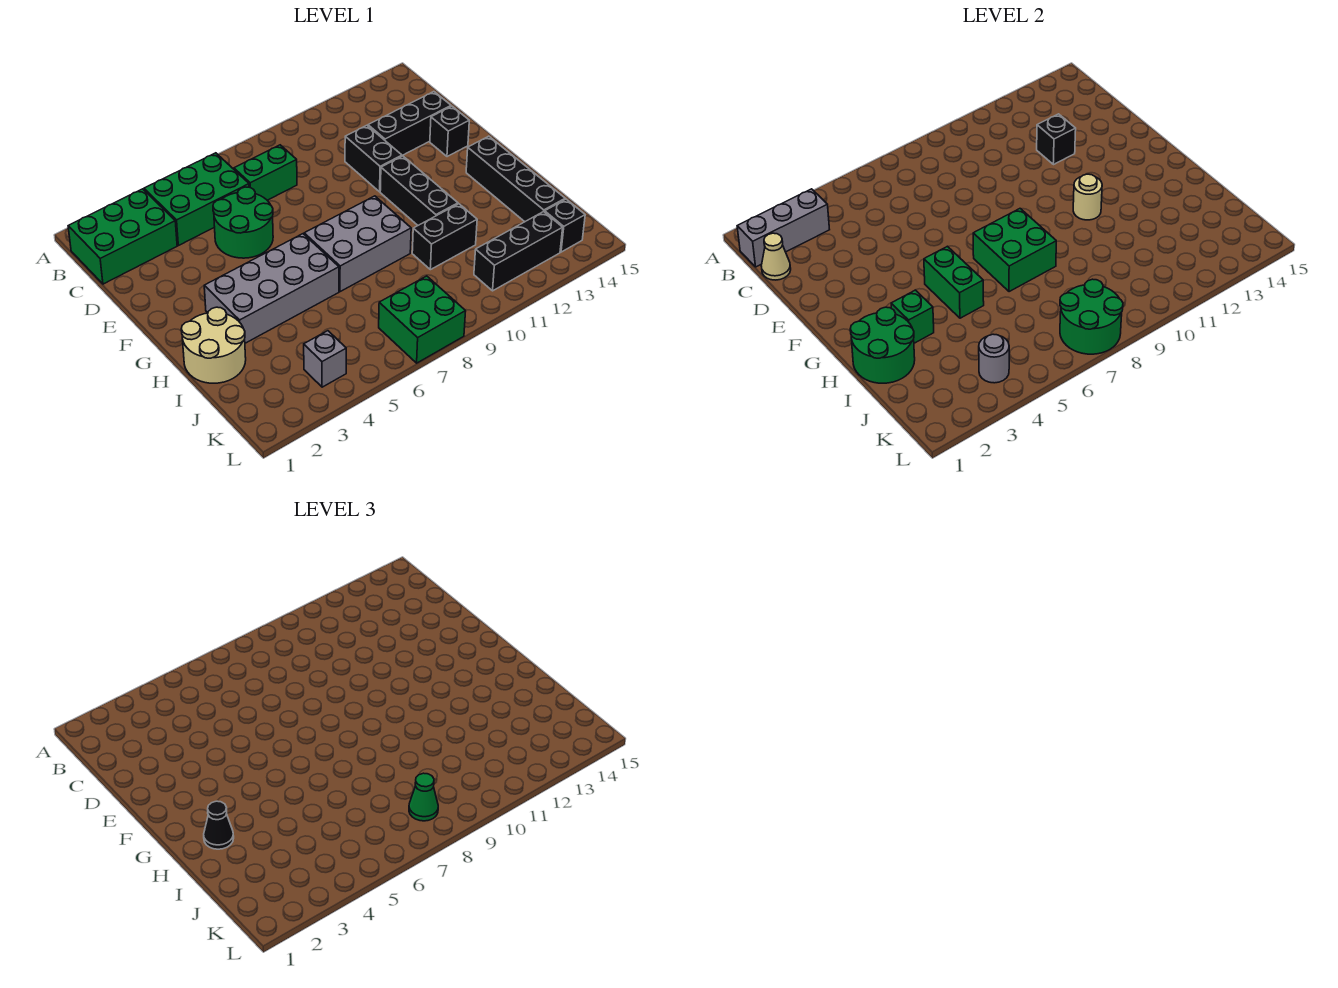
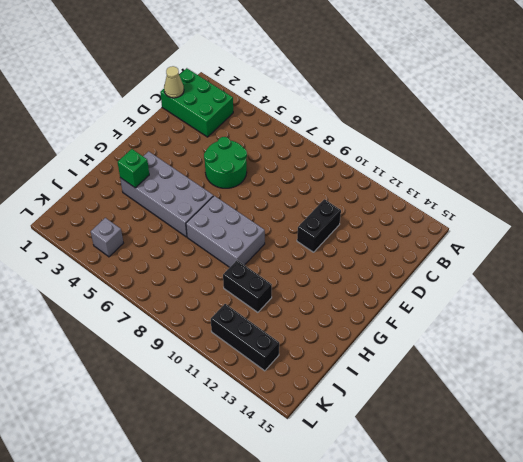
none -> green brick B4:C6 level 1
none -> green brick C7:C8 level 1
none -> black brick D12:D14 level 1

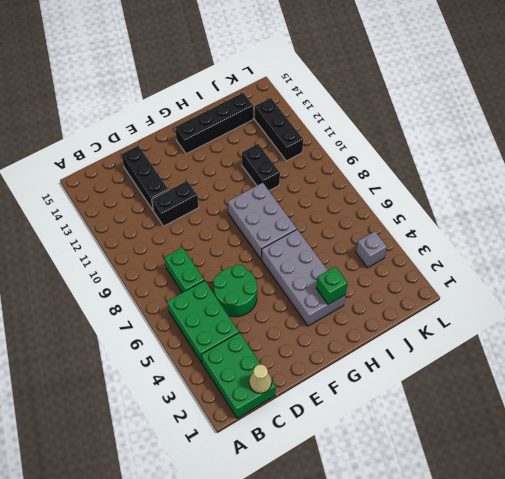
none -> black brick E14 level 1
none -> black brick F11:H11 level 1
none -> tan round brick H1:I2 level 1

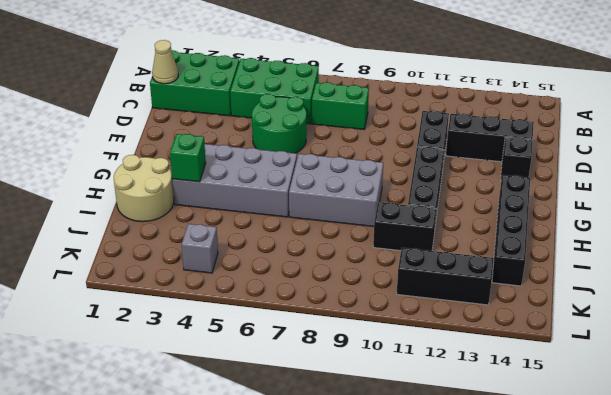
none -> green brick K7:L8 level 1
none -> black brick K14 level 1
none -> grey brick B1:B3 level 2

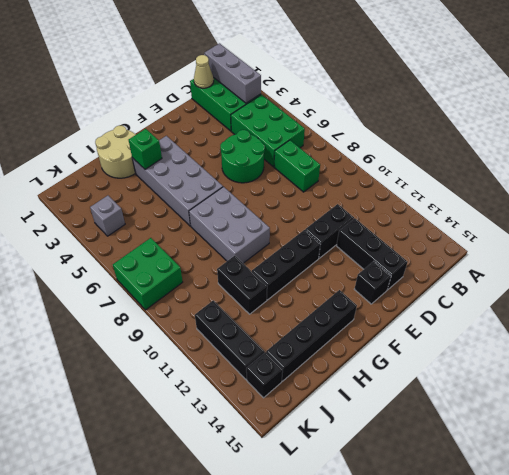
none -> black brick D12 level 2
none -> green brick G5:H5 level 2
none -> green brick G7:H8 level 2

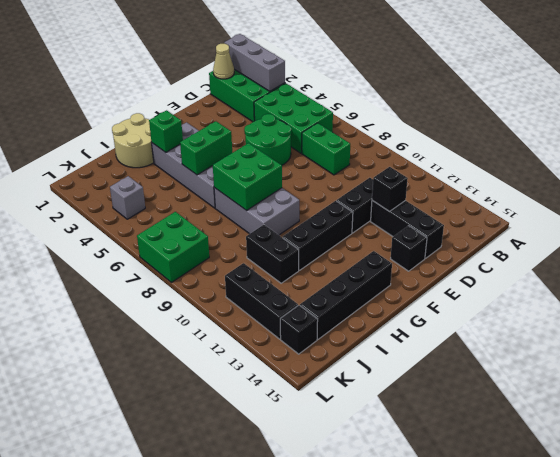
none -> tan round brick G11 level 2
none -> green round brick H1:I2 level 2
none -> grey round brick K4 level 2

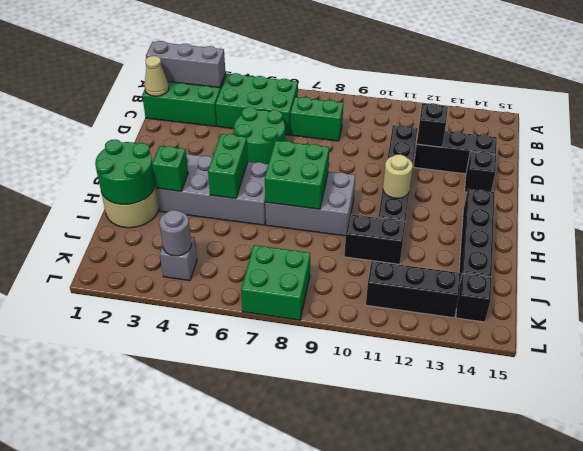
none -> green round brick K7:L8 level 2
none -> black cone H2 level 3
none -> green cone K8 level 3

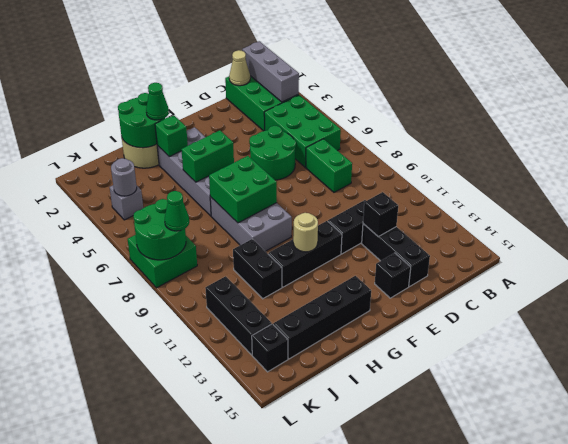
green cone H2 level 3 -> black cone H2 level 3

